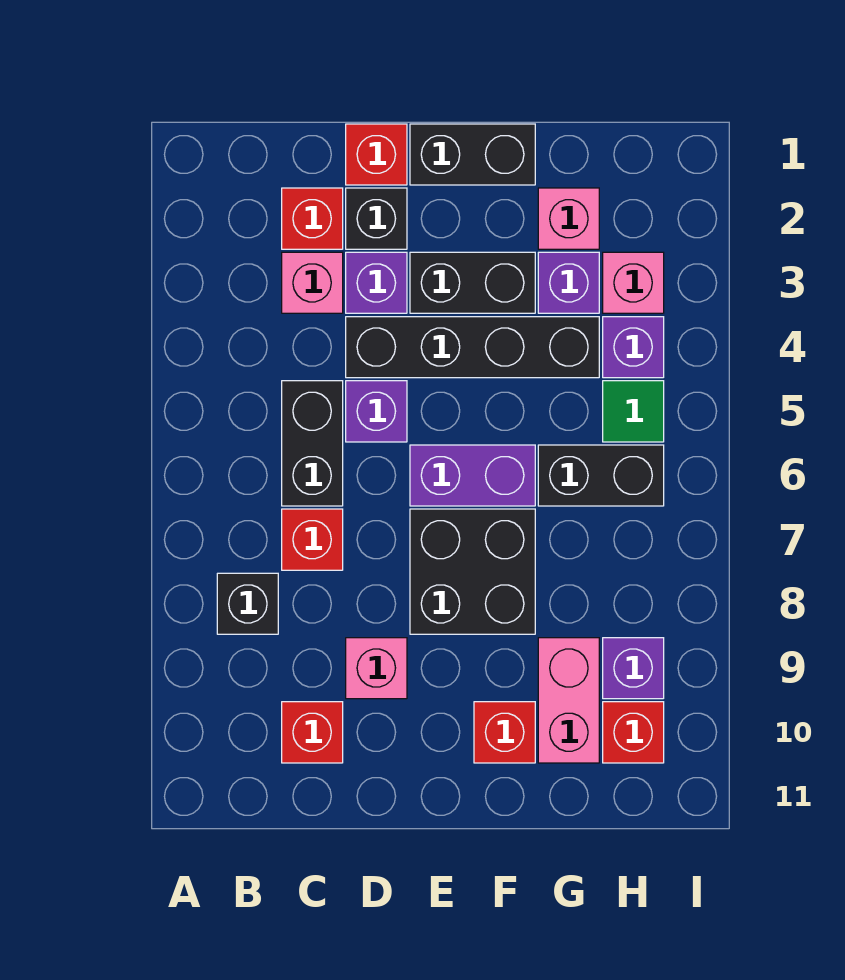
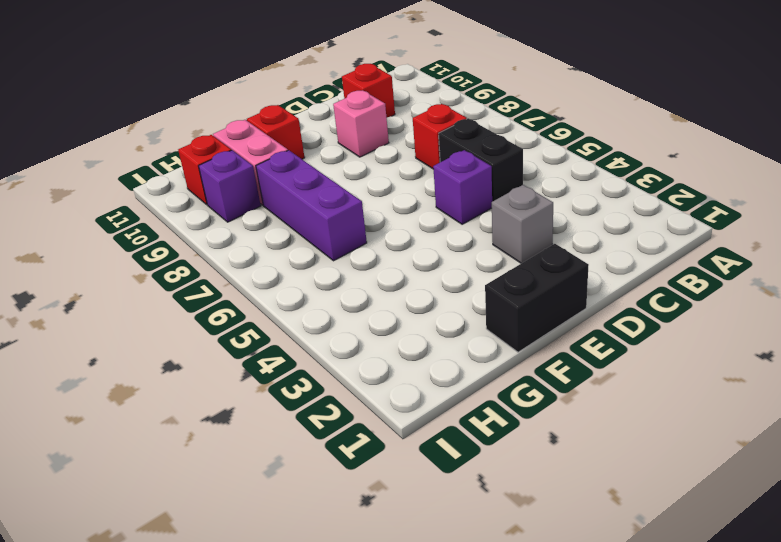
grey brick D3 level 1 -> purple brick D3 level 1
purple brick G6:G8 level 1 -> black brick G6:H6 level 1
none -> black brick B8 level 1
none -> red brick C2 level 1
none -> pink brick C3 level 1

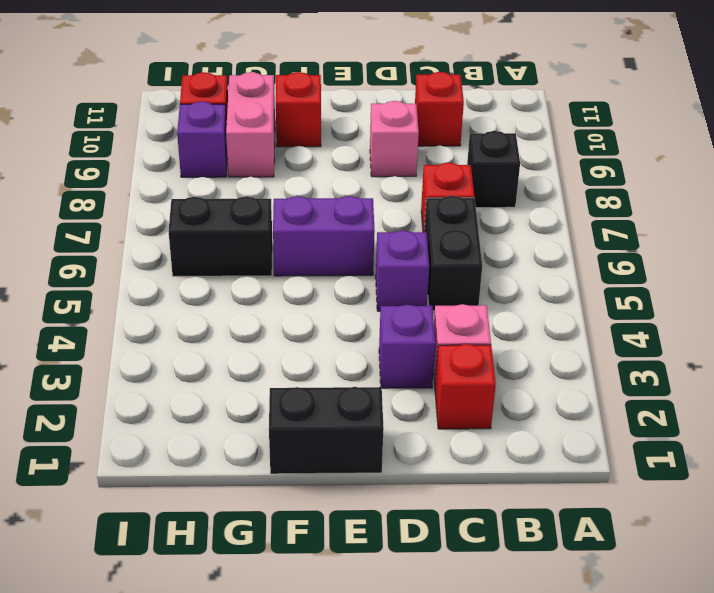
none -> red brick D1 level 1
none -> black brick D2 level 1
none -> black brick D4:G4 level 1

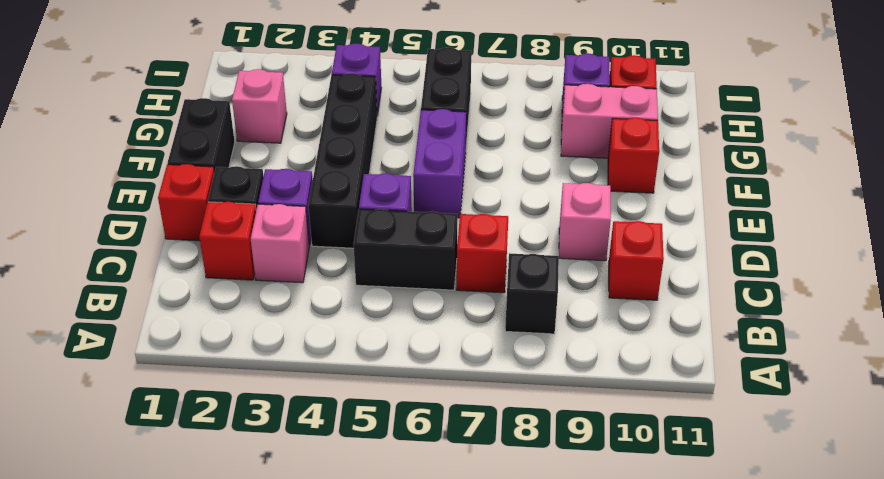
none -> black brick E3:F3 level 1
none -> black brick E7:F8 level 1
none -> purple brick G3 level 1

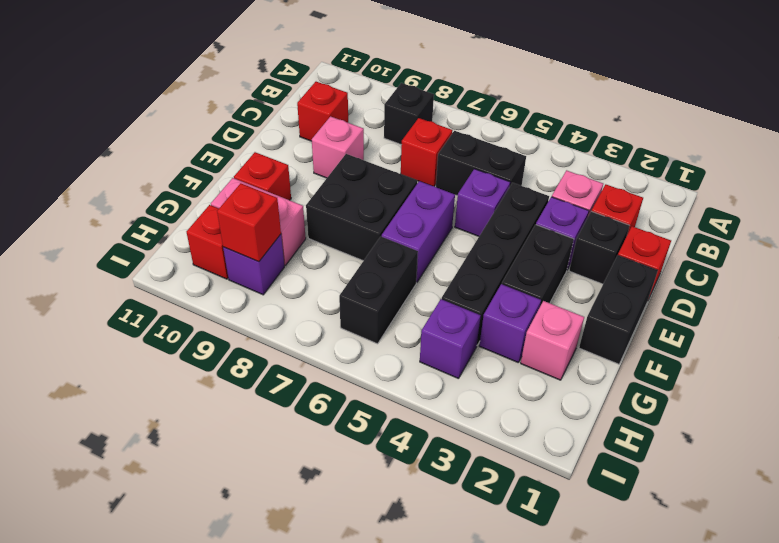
red brick H9 level 2 -> none
none -> pink brick H3 level 1
none -> green tile H5 level 1

